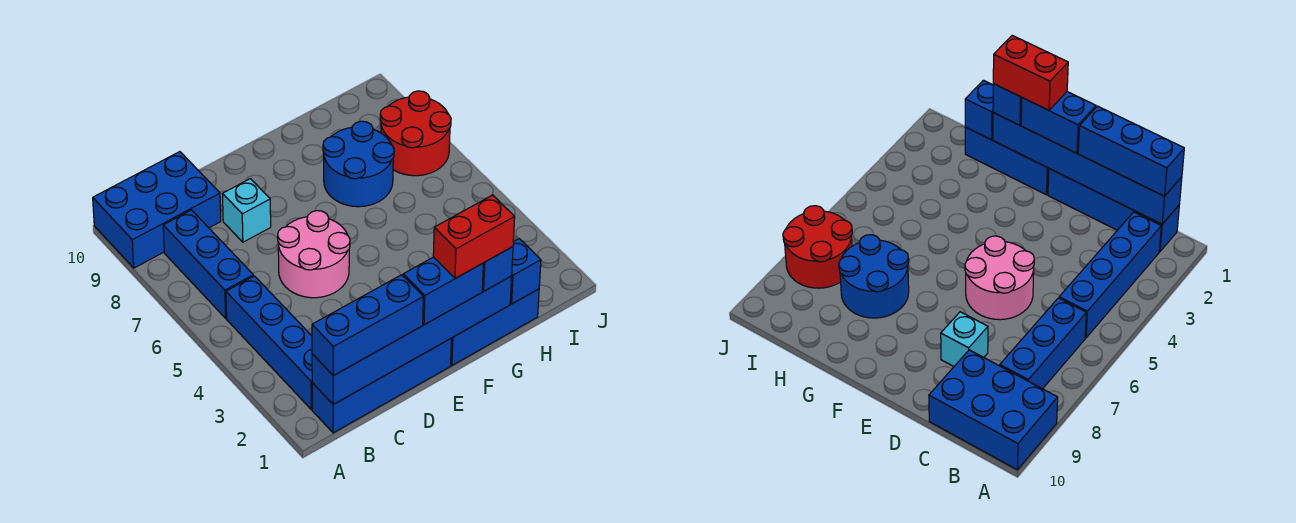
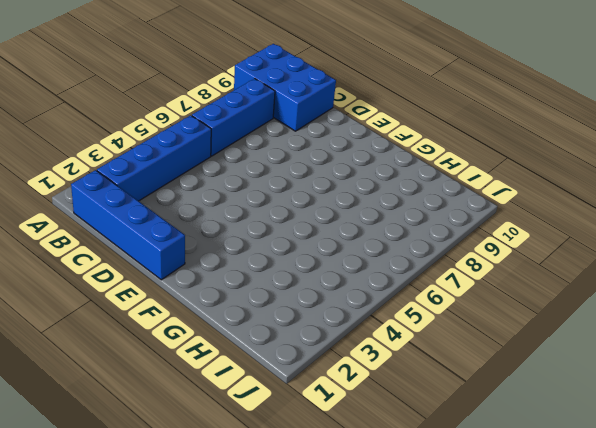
none -> pink round brick D5:E6 level 1
none -> cyan brick D8 level 1
none -> blue brick F1:H1 level 1

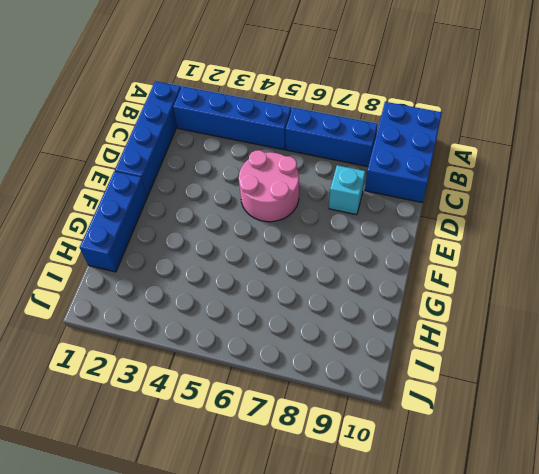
none -> blue round brick G7:H8 level 1
none -> red round brick I7:J8 level 1
none -> blue brick B1:G1 level 2

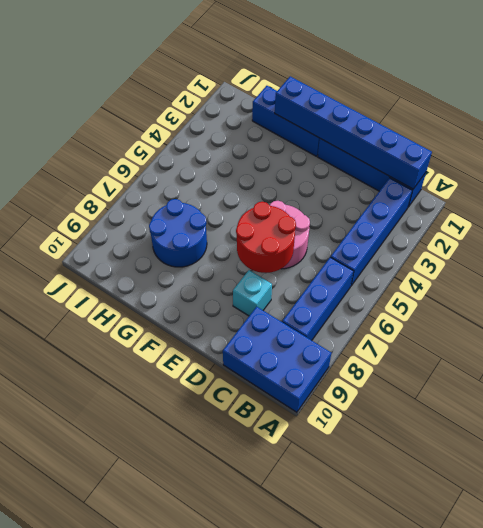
red round brick D6:E7 level 2 -> red round brick I7:J8 level 1
none -> blue brick H1 level 2
none -> blue brick B1:D1 level 3
none -> blue brick E1:F1 level 3

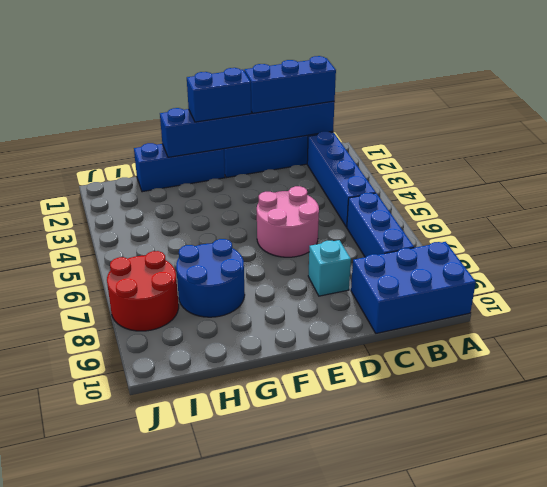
none -> blue brick H1 level 2
none -> blue brick G1 level 3
none -> red brick F1:G1 level 4

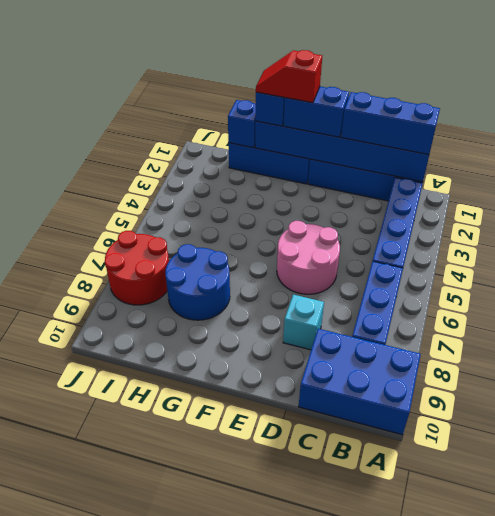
red slope F1:G1 level 4 top F -> red brick F1:G1 level 4

